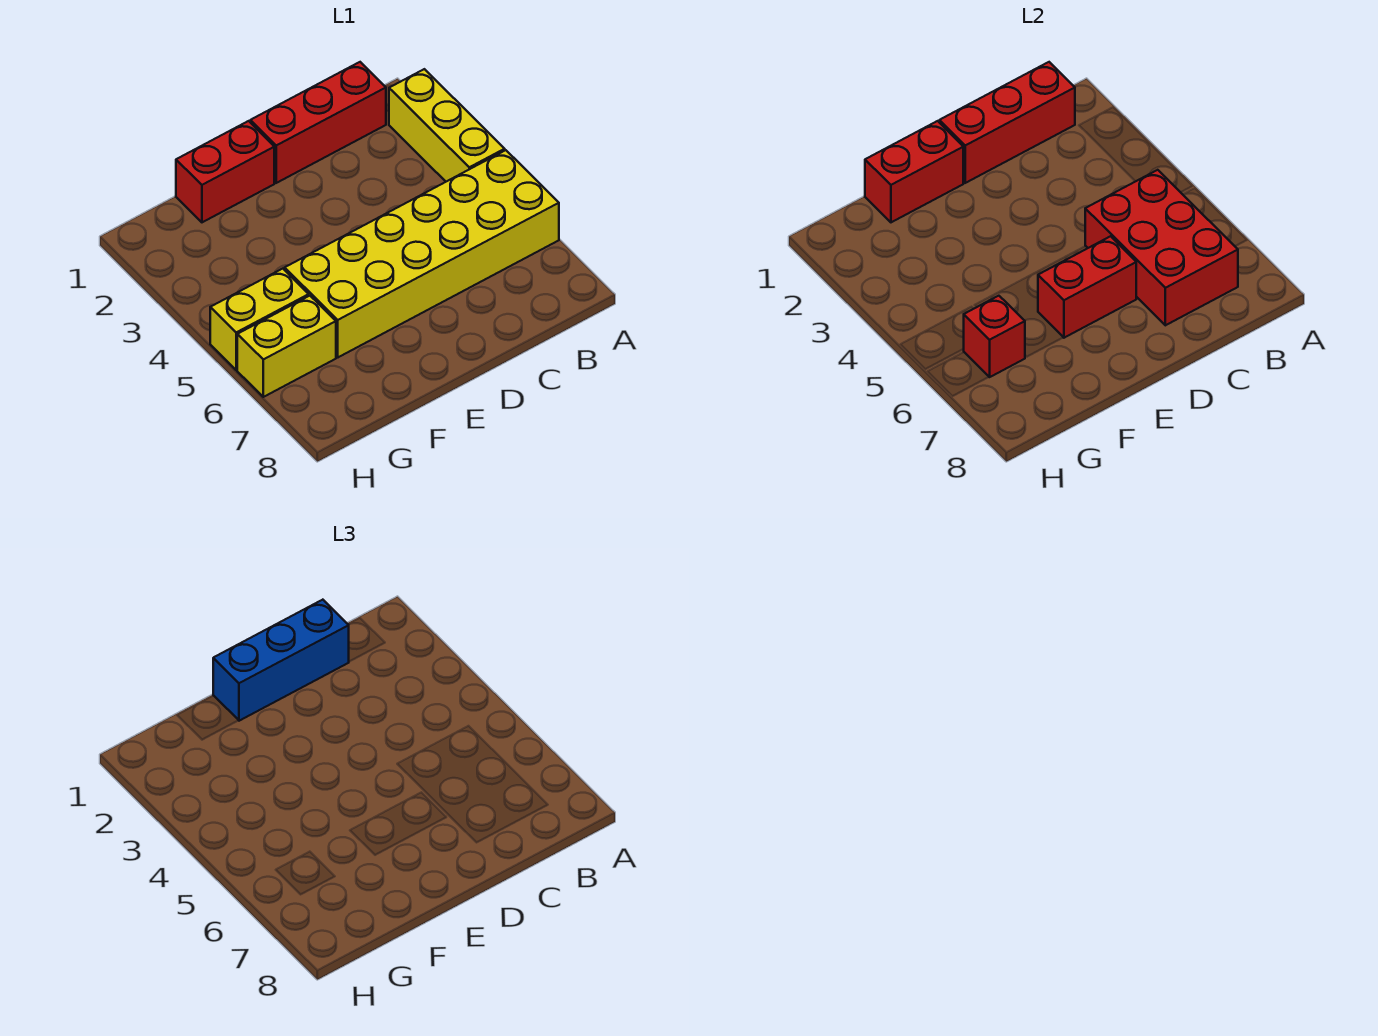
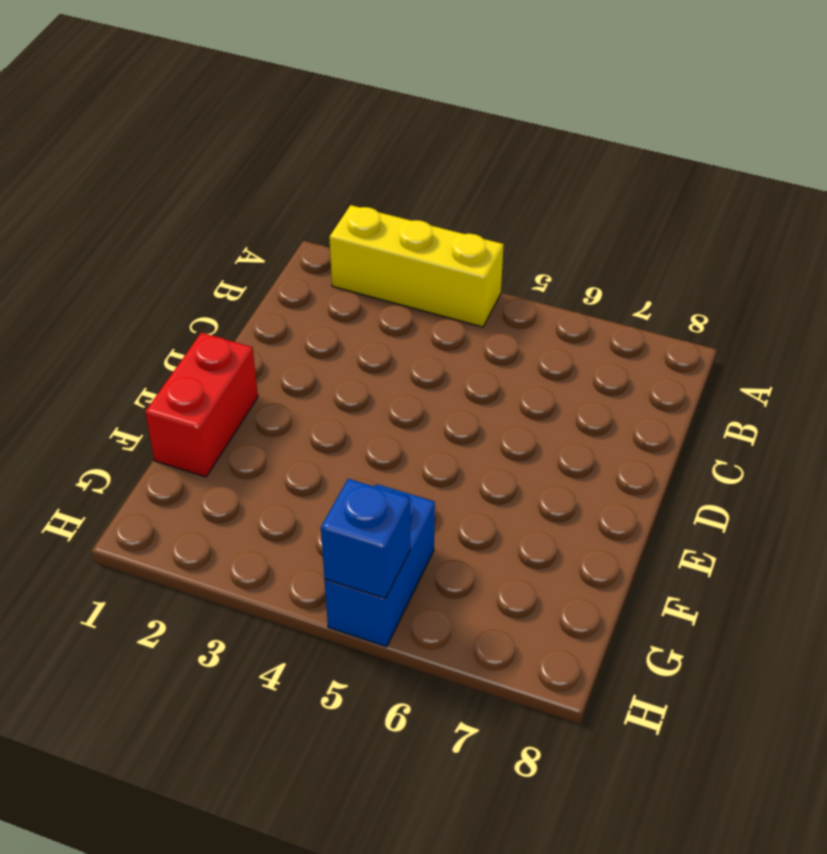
blue brick G5:H5 level 1 -> yellow brick G5:H5 level 1
blue brick H5 level 2 -> none
none -> yellow brick A5:F6 level 1
none -> red brick B1:D1 level 1
none -> yellow brick G6:H6 level 1

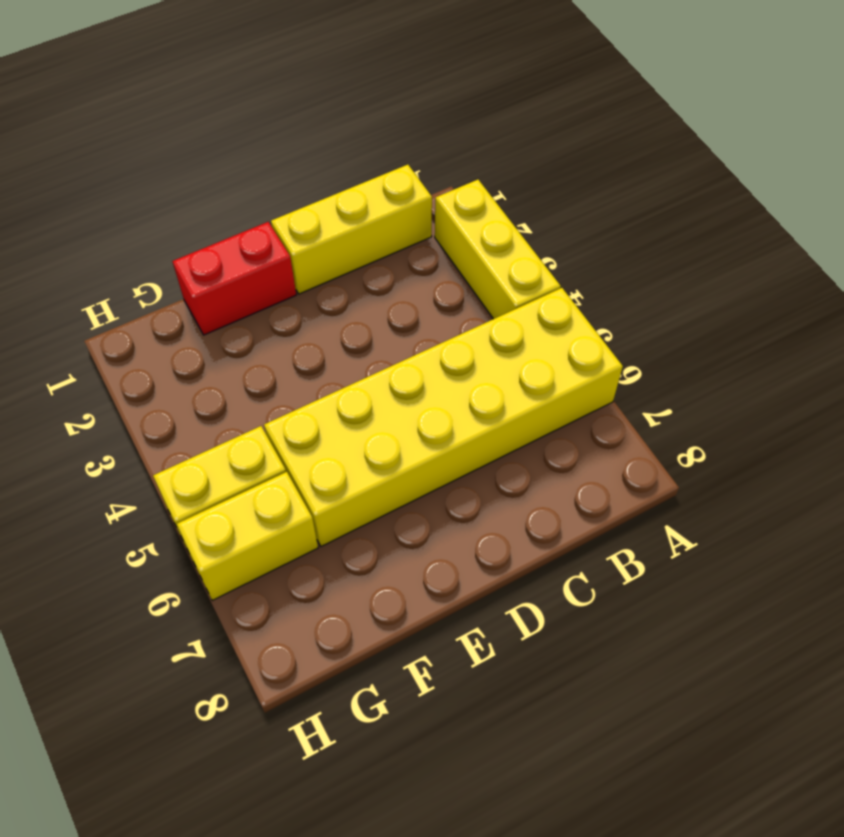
yellow brick B1:D1 level 1 -> red brick B1:D1 level 1
none -> red brick B1:D1 level 2
none -> red brick B5:C7 level 2
none -> red brick D6:E6 level 2

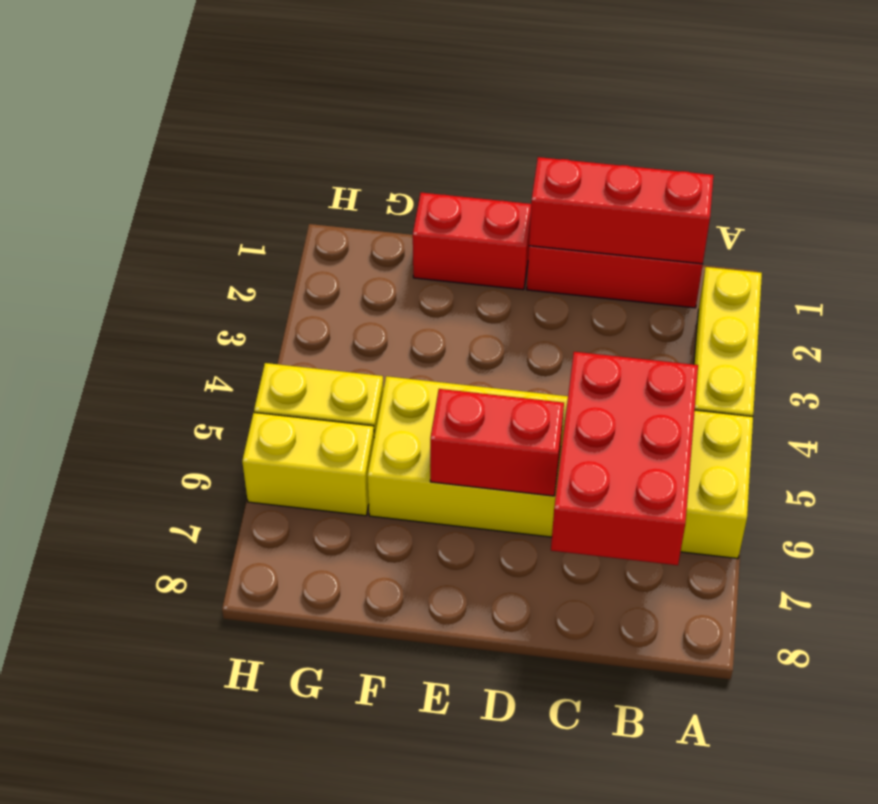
none -> red brick E1:F1 level 2
none -> red brick G6 level 2
none -> blue brick C1:E1 level 3

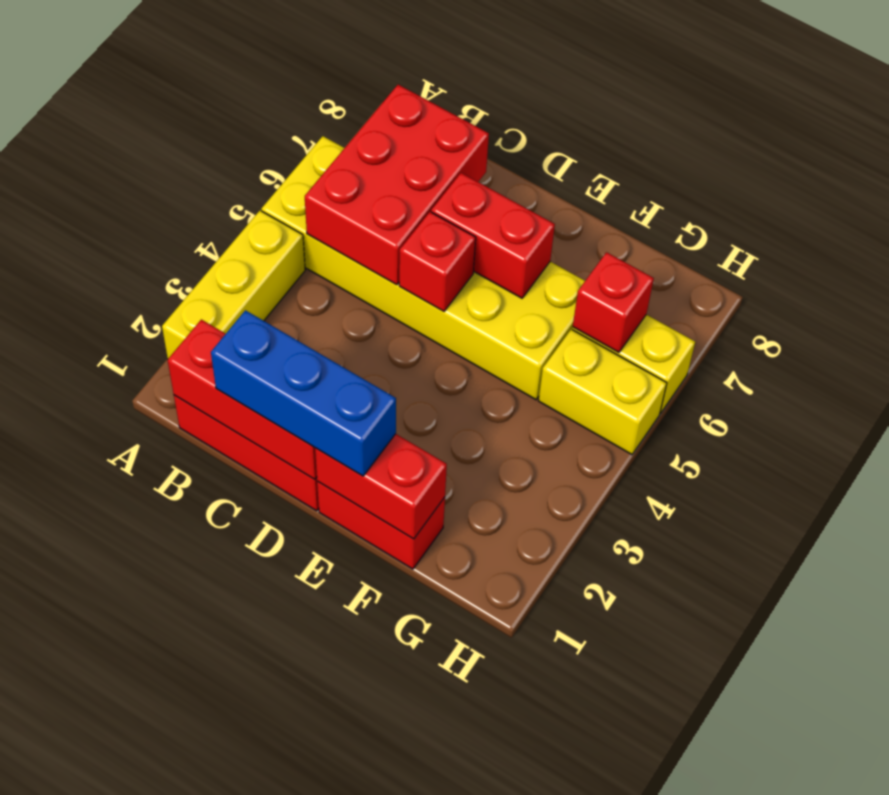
red brick D5 level 2 -> none

